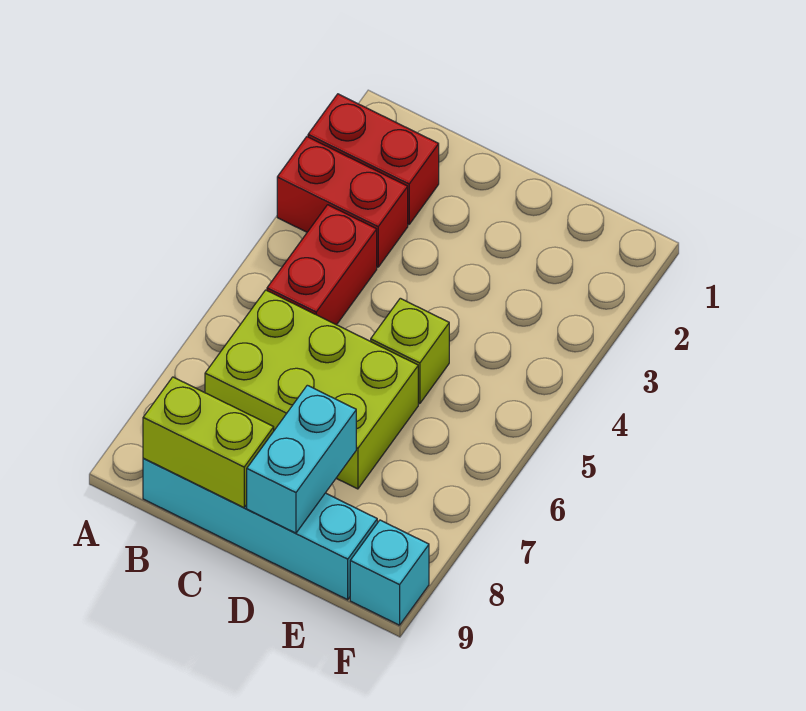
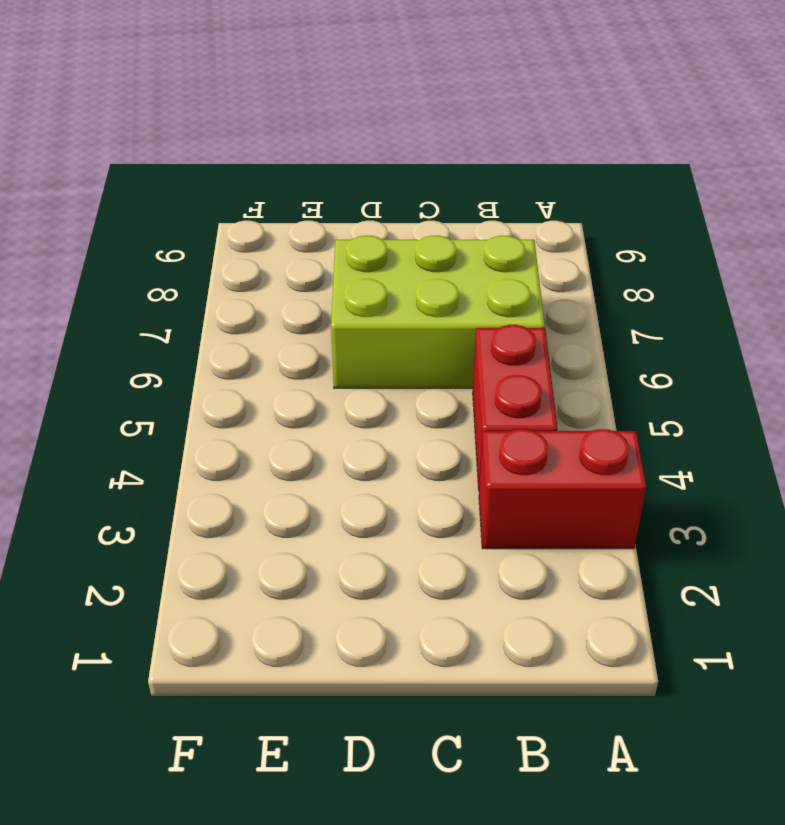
none -> red brick A2:B2 level 1
none -> cyan brick B9:E9 level 1

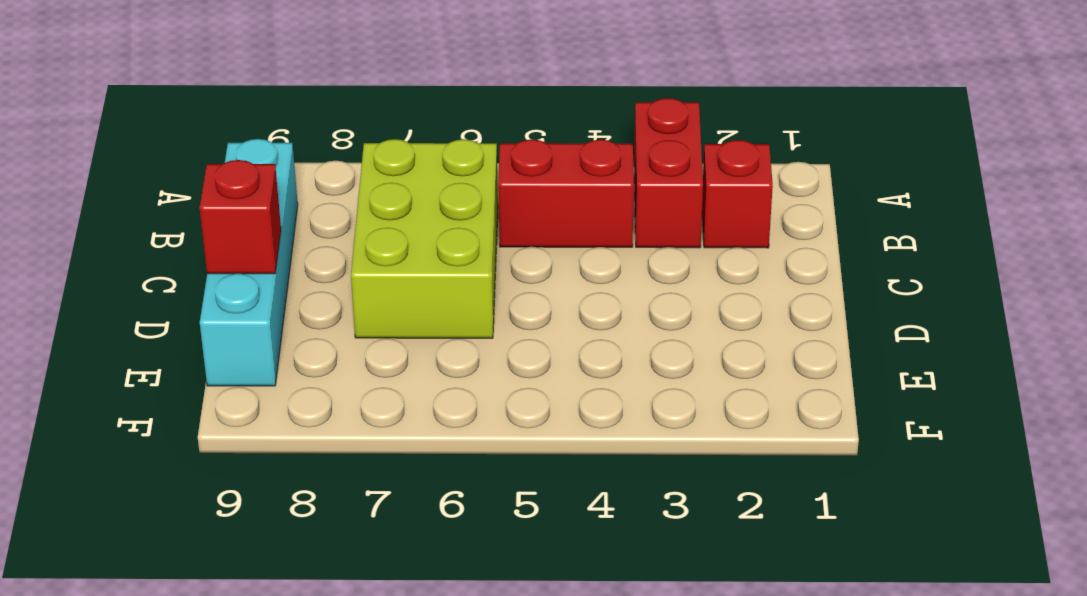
red brick B2 level 1 -> red brick A2:B2 level 1
red brick D9 level 2 -> cyan brick D8:D9 level 2
none -> lime brick D5 level 1
none -> cyan brick F9 level 1

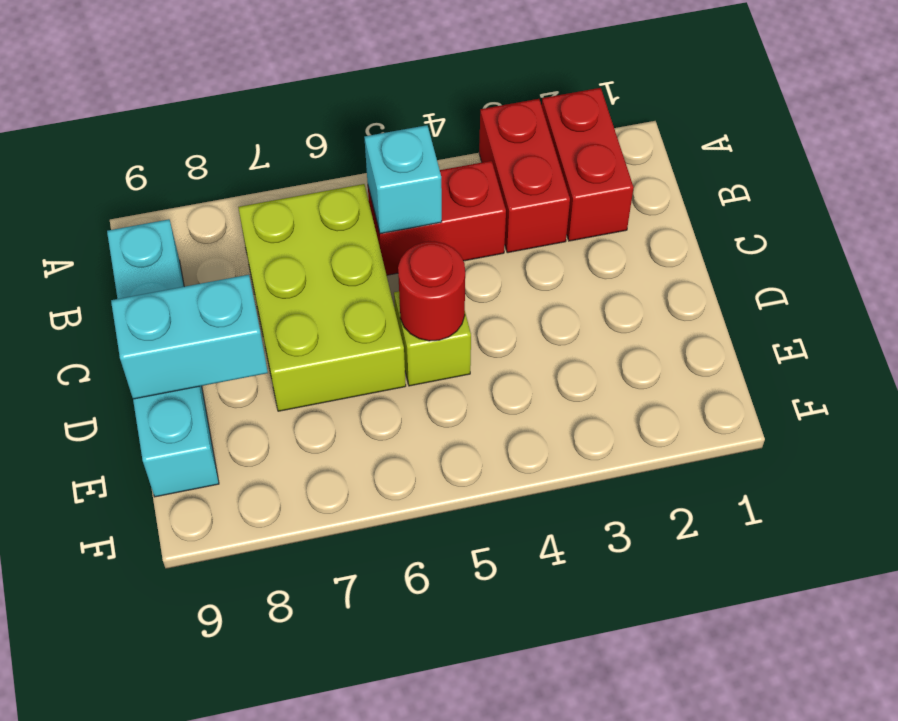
cyan brick B5 level 2 -> cyan brick F9 level 1
red round brick D5 level 2 -> none
none -> lime brick B9:C9 level 2

